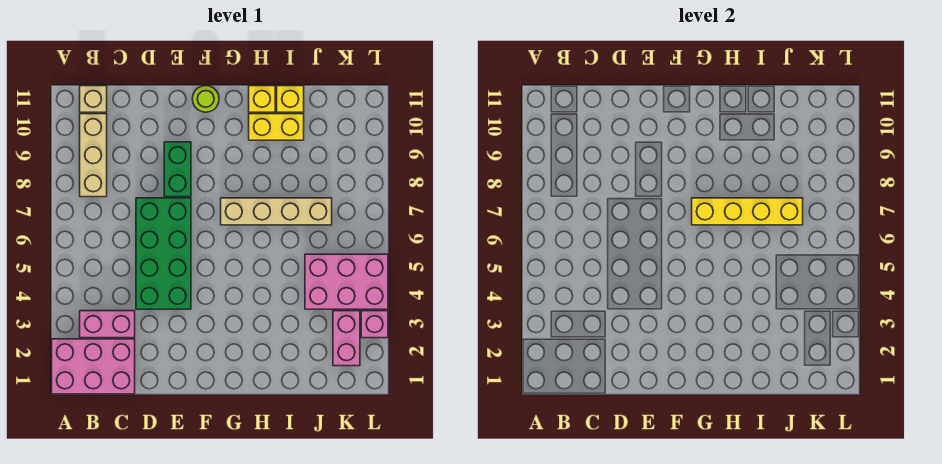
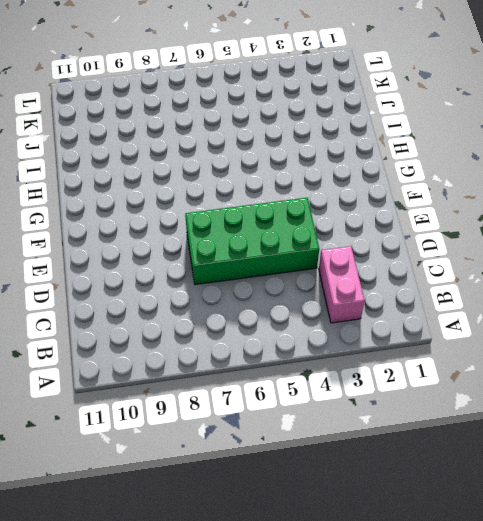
none -> pink brick A1:C2 level 1
none -> tan brick B8:B10 level 1
none -> tan brick B11 level 1

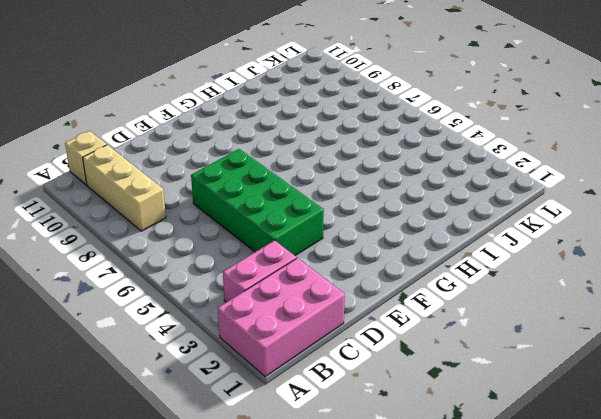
none -> green brick E8:E9 level 1
none -> lime round brick F11 level 1
none -> tan brick G7:J7 level 1

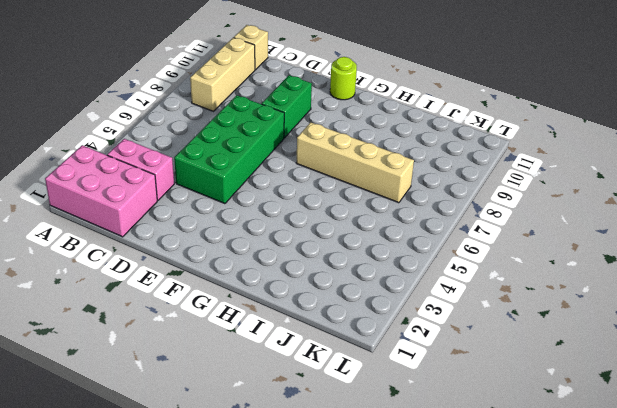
none -> yellow brick H10:I10 level 1
none -> yellow brick H11 level 1
none -> yellow brick I11 level 1

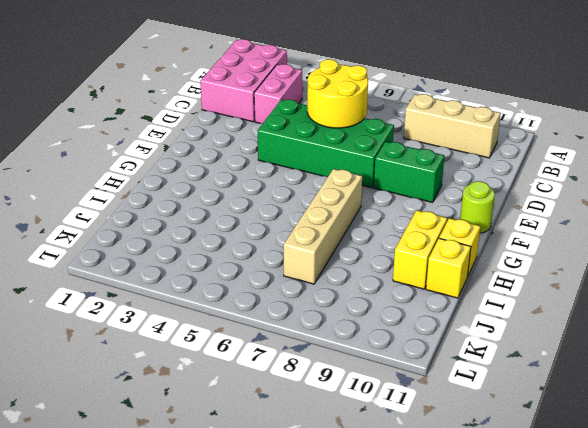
yellow round brick C5:D6 level 2 -> none
none -> tan brick B11 level 1
none -> pink brick J4:L5 level 1
none -> pink brick K2:K3 level 1

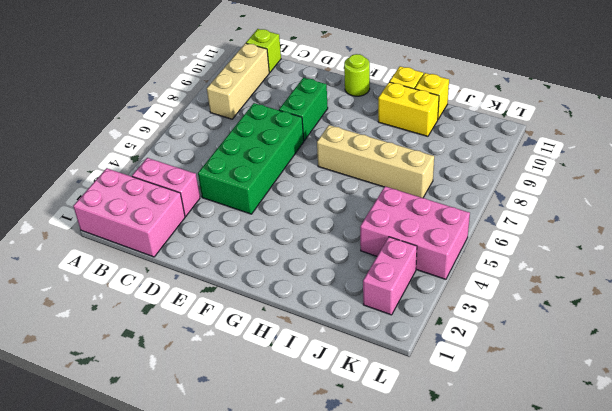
lime brick B11 level 1 -> tan brick B11 level 1
none -> pink brick L3 level 1
none -> yellow brick G7:J7 level 2

